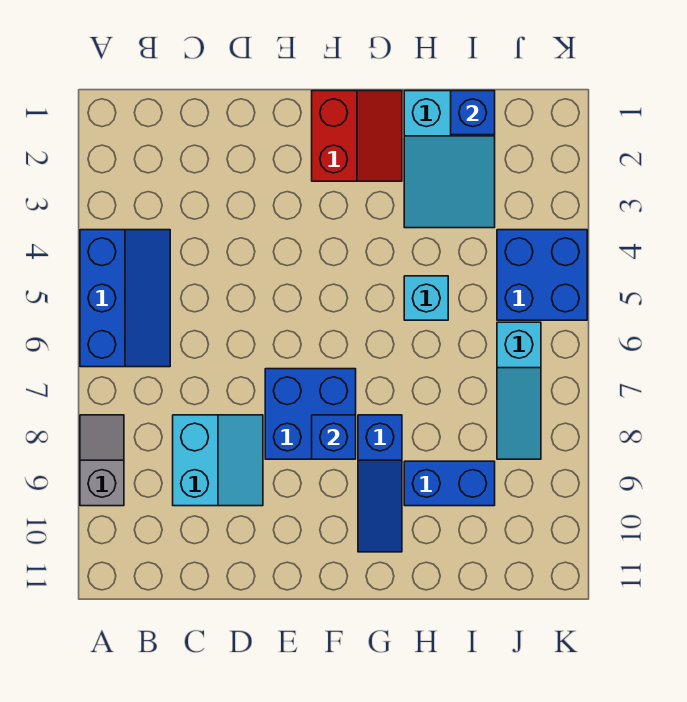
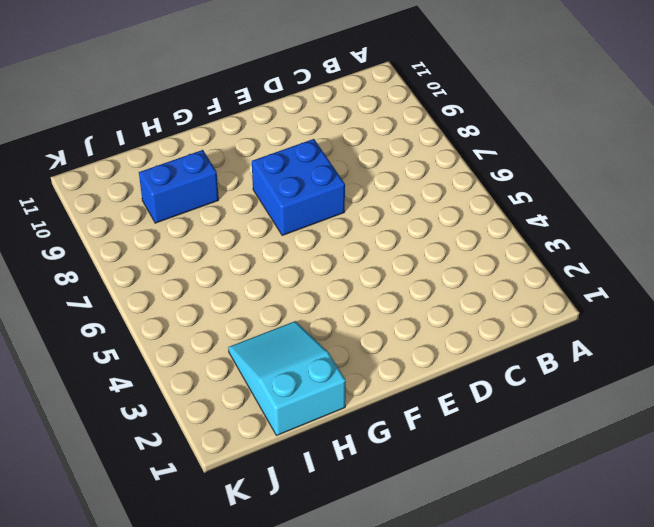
none -> blue slope A4:B6 level 1 top A
none -> grey slope A8:A9 level 1 top 9
none -> cyan slope C8:D9 level 1 top C

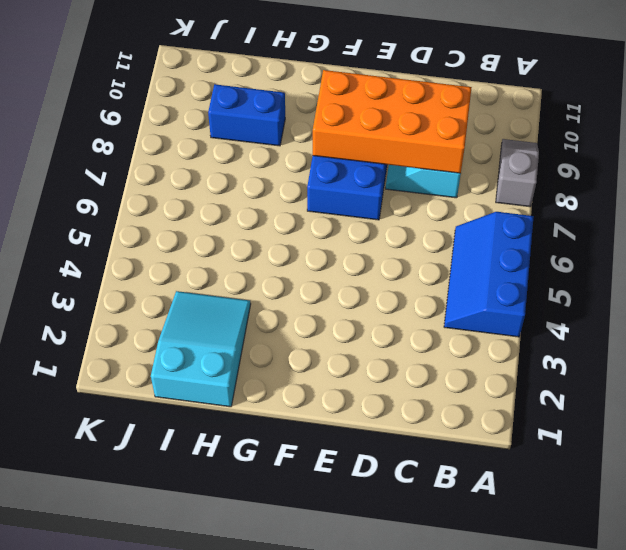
grey slope A8:A9 level 1 top 8 -> grey slope A8:A9 level 1 top 9
orange brick C8:F9 level 2 -> blue brick F8 level 2
none -> red slope F1:G2 level 1 top F
none -> blue slope G8:G10 level 1 top 8
none -> cyan brick H5 level 1

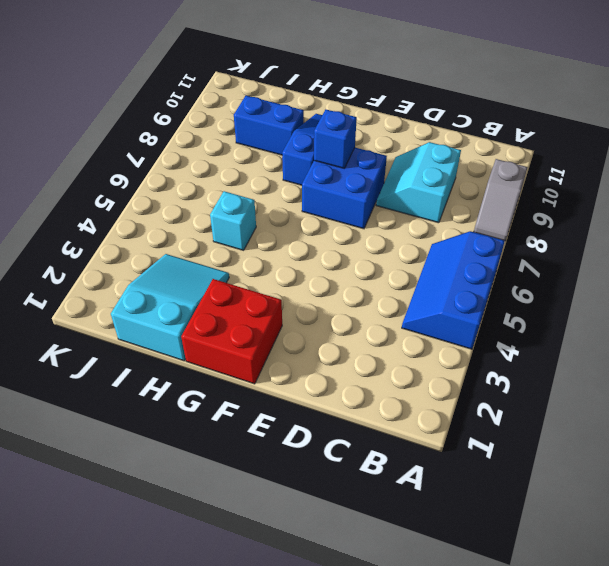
red brick F1:G2 level 1 -> red slope F1:G2 level 1 top F
none -> blue brick J4:K5 level 1
none -> cyan slope J6:J8 level 1 top 6
none -> blue brick I1 level 2

